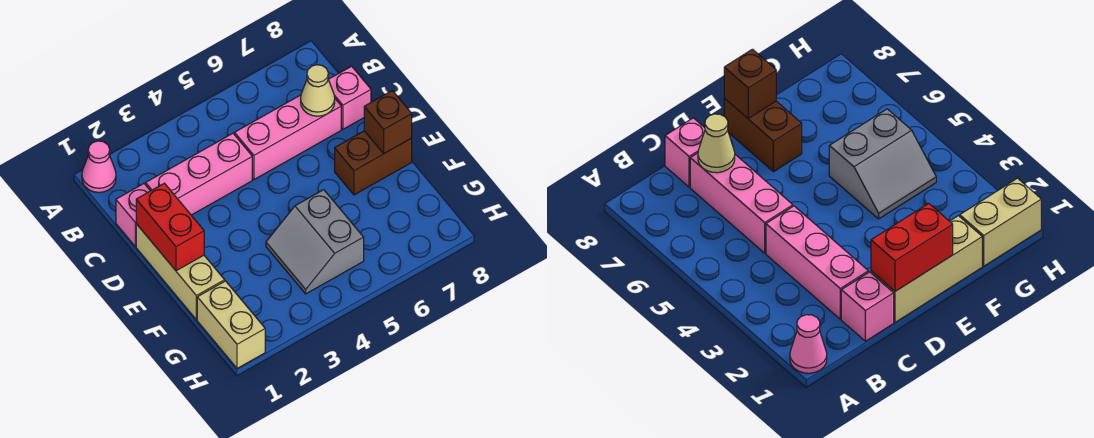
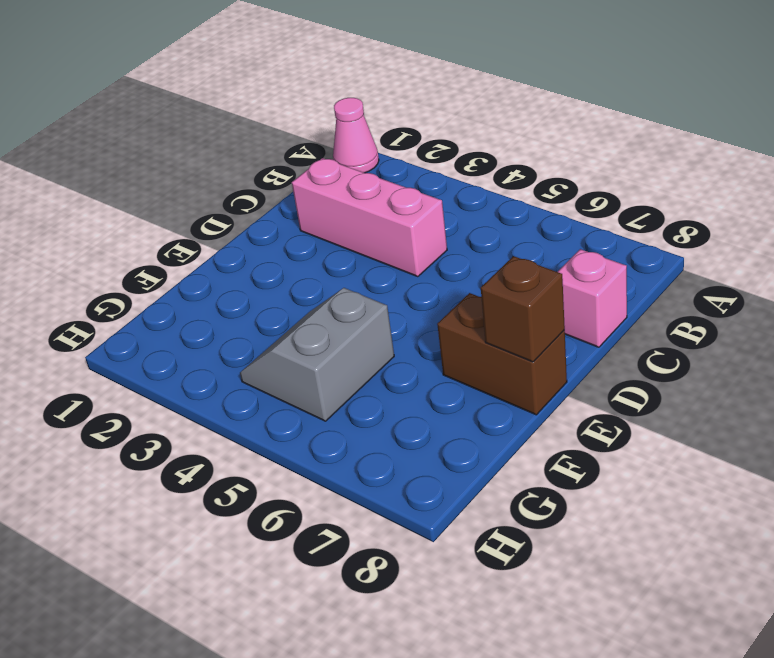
none -> pink brick C1 level 1
none -> pink brick C5:C7 level 1
none -> tan brick D1:F1 level 1

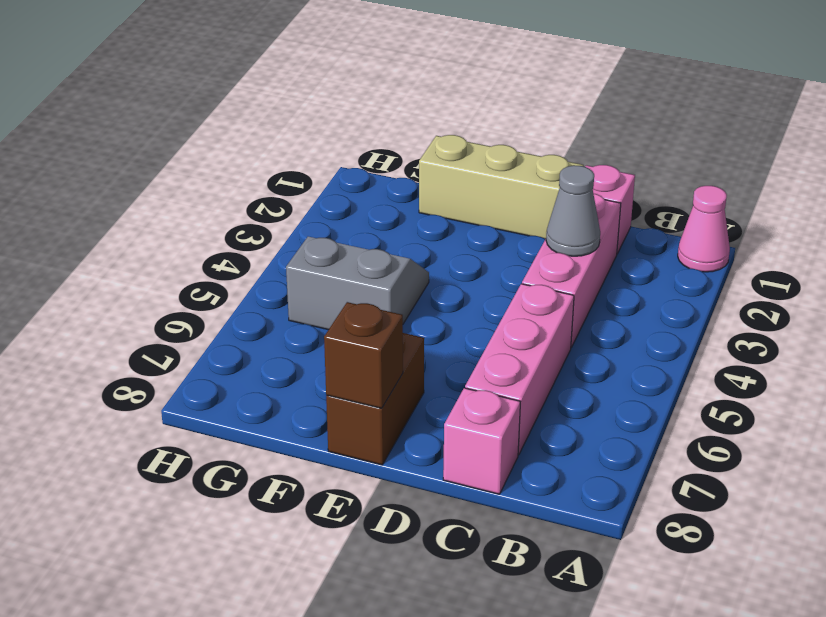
grey cone C3 level 2 -> none
none -> tan brick G1:H1 level 1
none -> tan cone C7 level 2
none -> red brick D1:E1 level 2

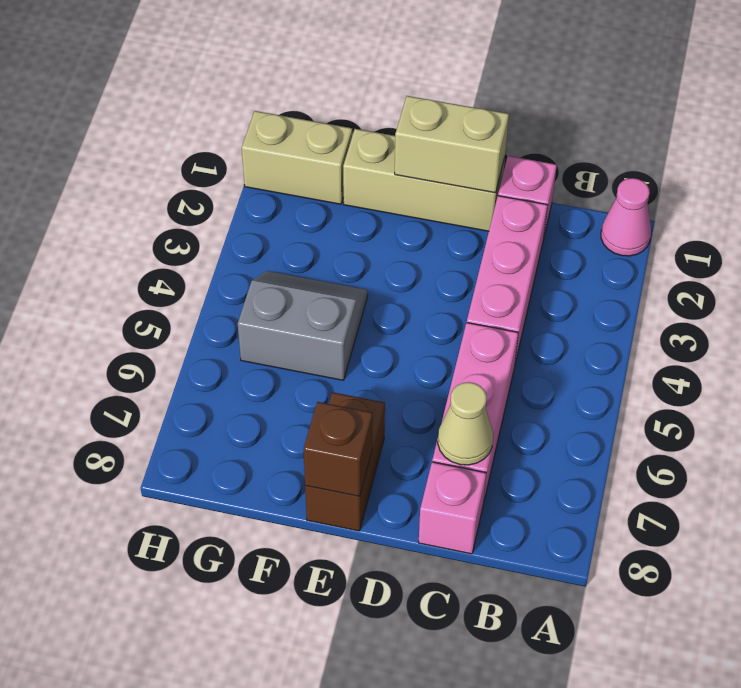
tan brick D1:E1 level 2 -> red brick D1:E1 level 2

